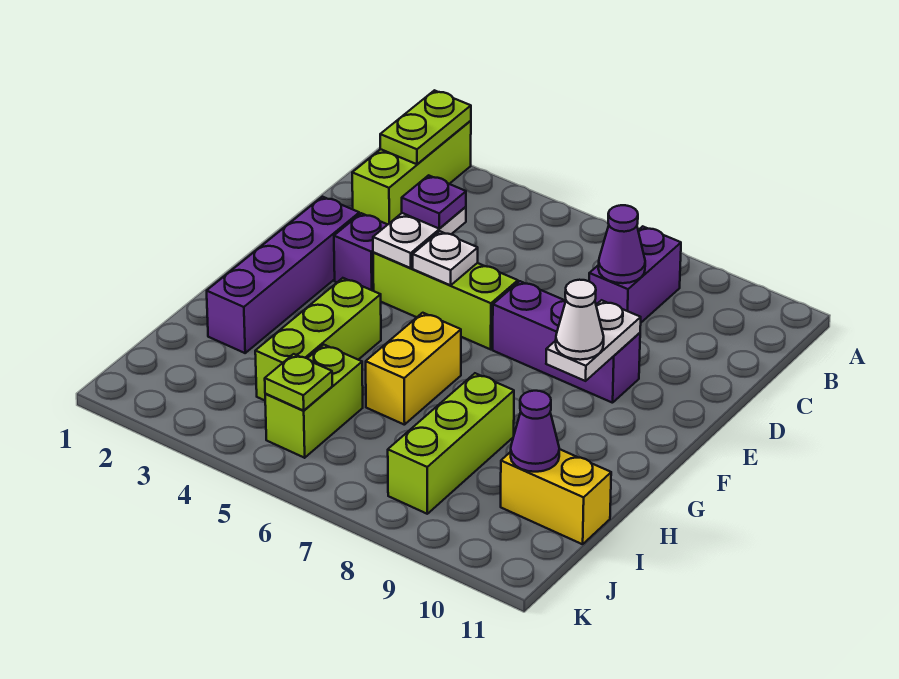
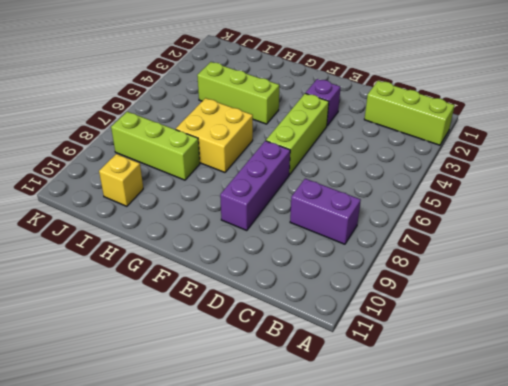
yellow brick G6:H7 level 1 -> yellow brick G6:H6 level 1
yellow brick I10 level 1 -> yellow brick I10:I11 level 1
none -> purple brick E2:H2 level 1
none -> lime brick I5:J5 level 1
none -> lime plate A2:B2 level 2

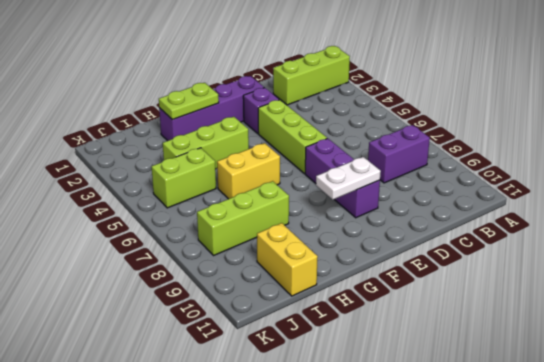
lime plate G2:H2 level 2 -> lime plate A2:B2 level 2
none -> purple cone C8 level 2
none -> white plate D4:E4 level 2
none -> white plate E5 level 2

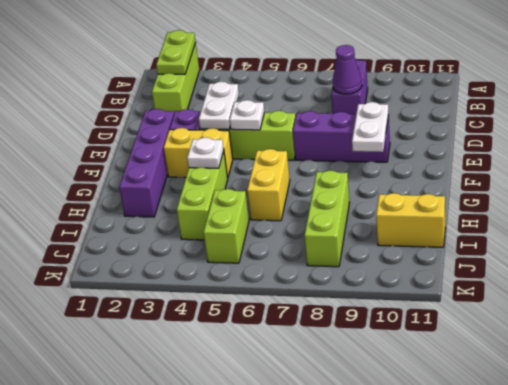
yellow brick F3:F4 level 1 -> none
white plate G4 level 2 -> none
none -> purple cone I10 level 2
none -> lime plate J5 level 2
none -> purple plate D4 level 3

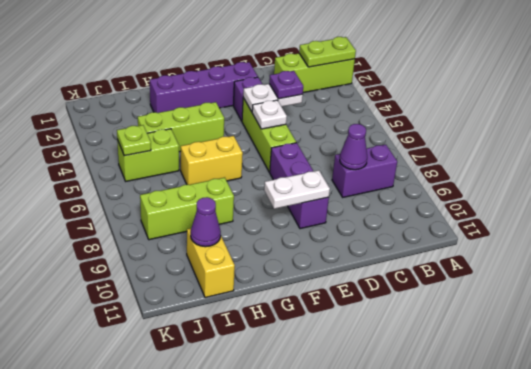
none -> white cone F9 level 3

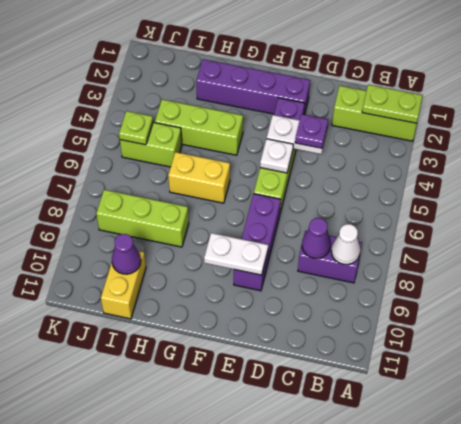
white cone B8 level 2 -> white cone F9 level 3

